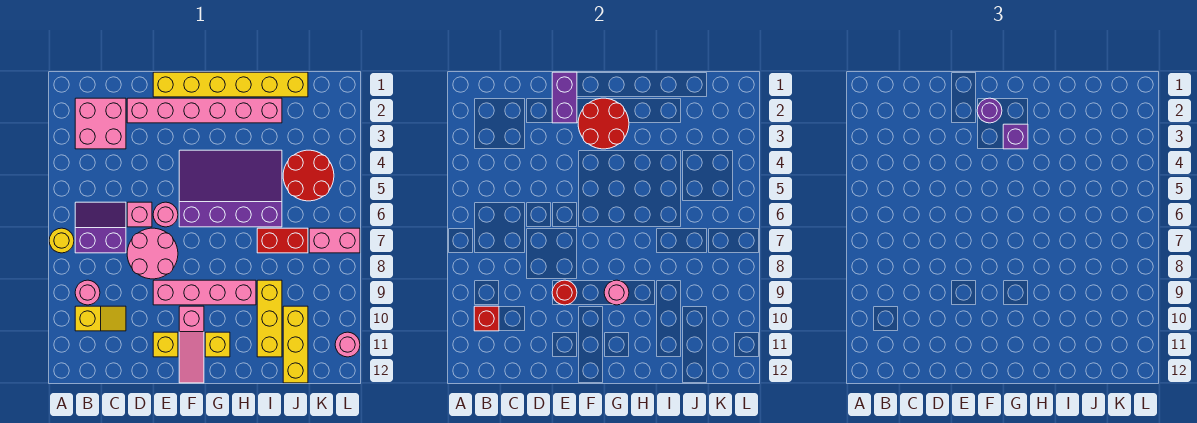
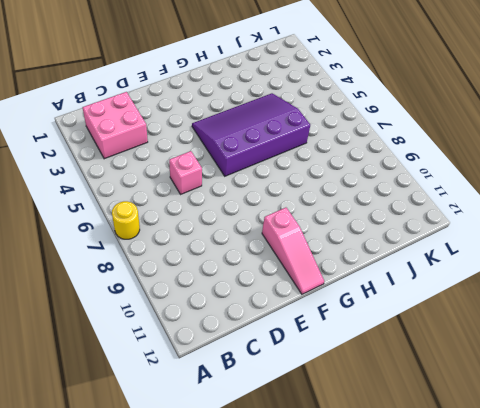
none -> purple slope B6:C7 level 1 top 7
none -> pink round brick B9 level 1
none -> yellow slope B10:C10 level 1 top B

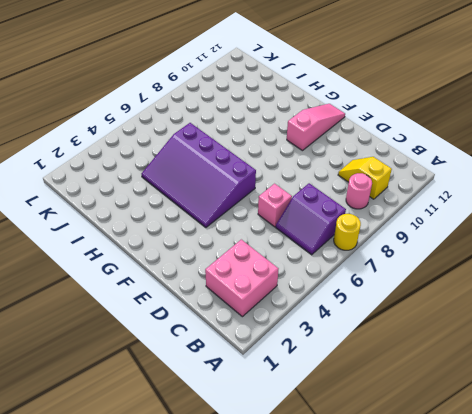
none -> pink brick D2:I2 level 1
none -> pink round brick D7:E8 level 1
none -> yellow brick E1:J1 level 1

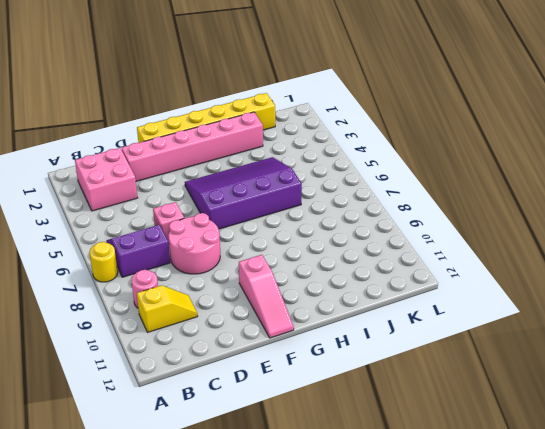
none -> pink round brick E6 level 1
none -> pink brick E9:H9 level 1
none -> yellow brick E11 level 1

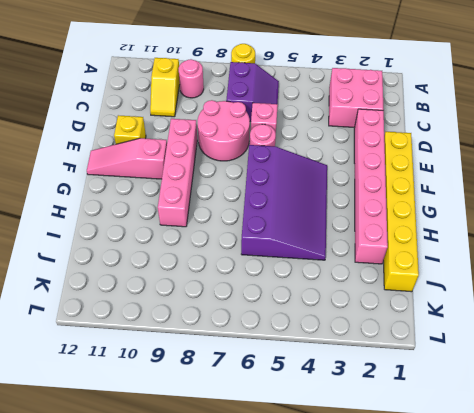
none -> yellow brick G11 level 1
none -> red brick I7:J7 level 1
none -> yellow brick I9:I11 level 1

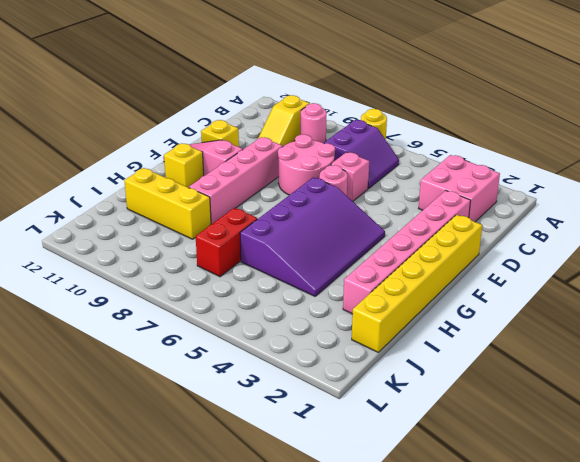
none -> red round brick J4:K5 level 1
none -> yellow brick J10:J12 level 1
none -> pink brick K7:L7 level 1

